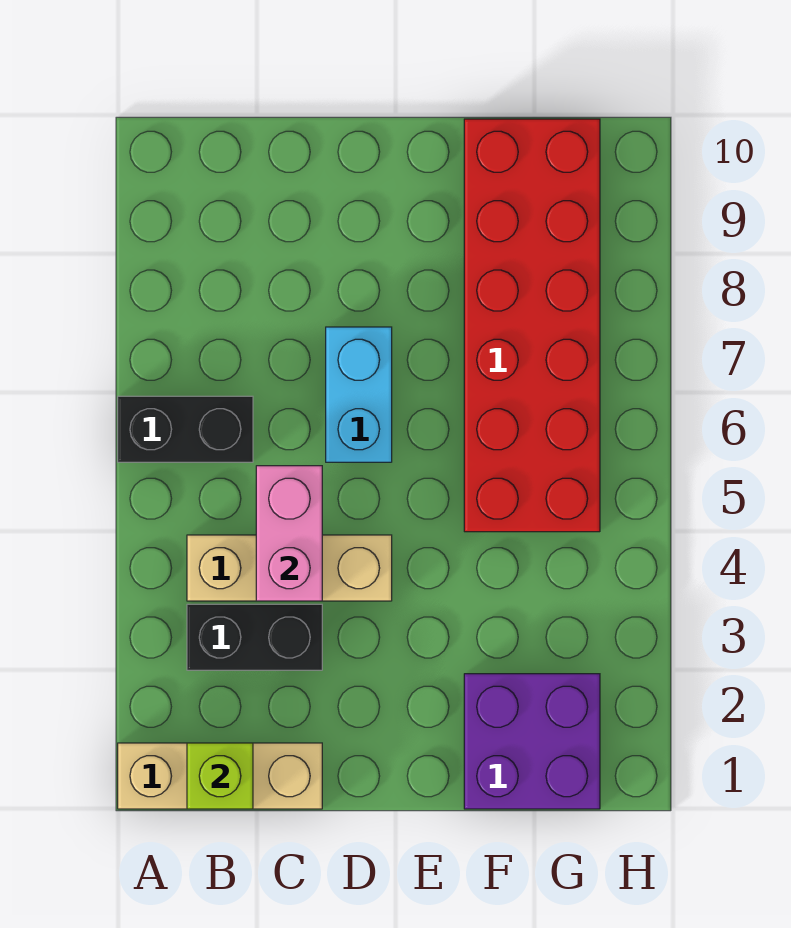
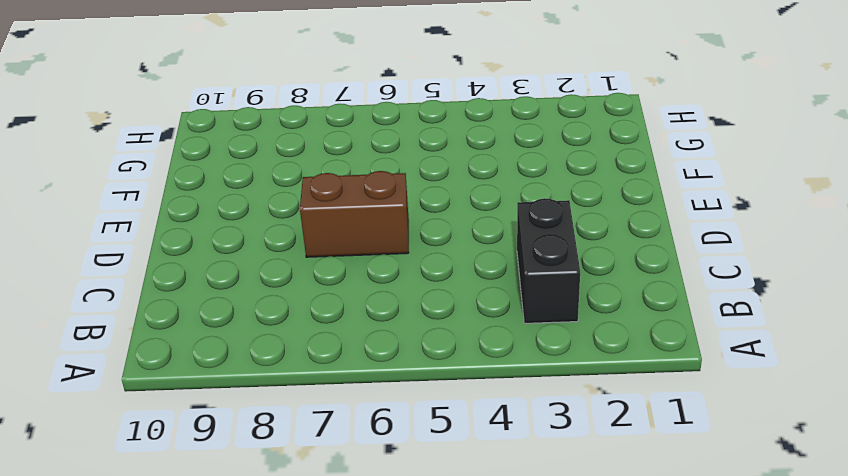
brown brick D6:D7 level 1 -> cyan brick D6:D7 level 1
none -> tan brick A1:C1 level 1
none -> black brick A6:B6 level 1

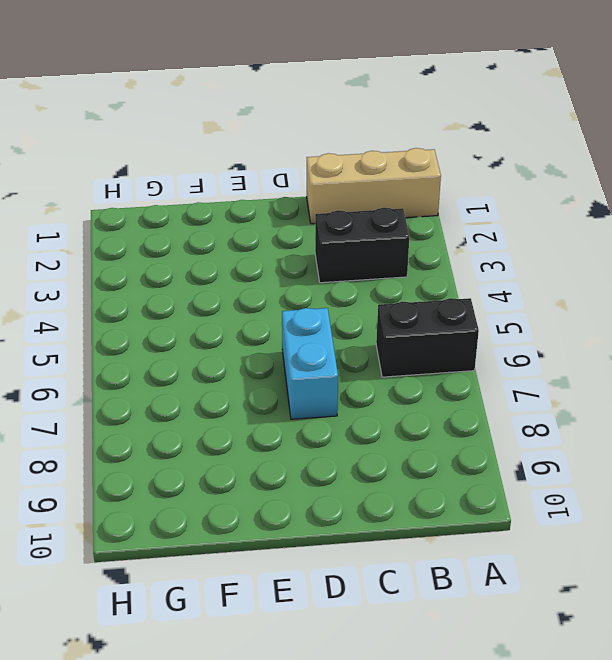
none -> tan brick B4:D4 level 1
none -> purple brick F1:G2 level 1

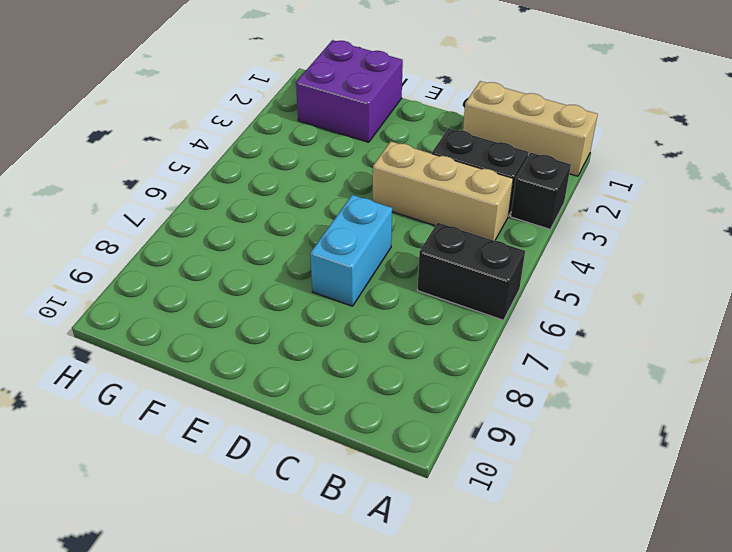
black brick A3 level 1 -> none
none -> red brick F5:G10 level 1
none -> lime brick B1 level 2

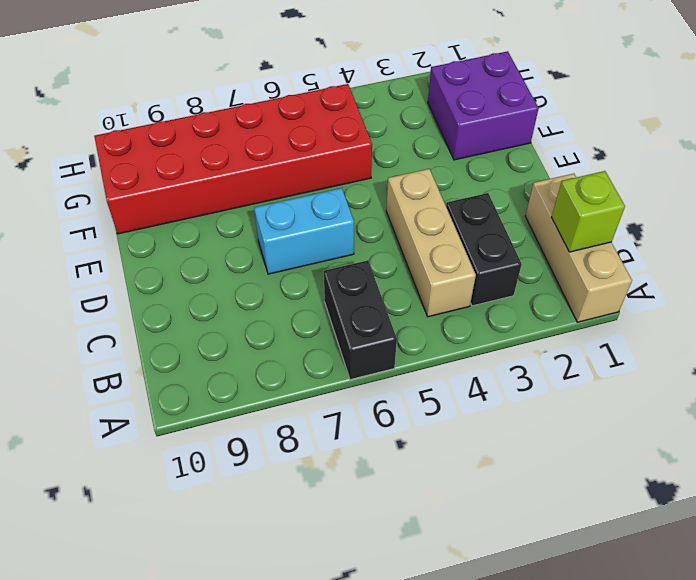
none -> pink brick C4:C5 level 2

